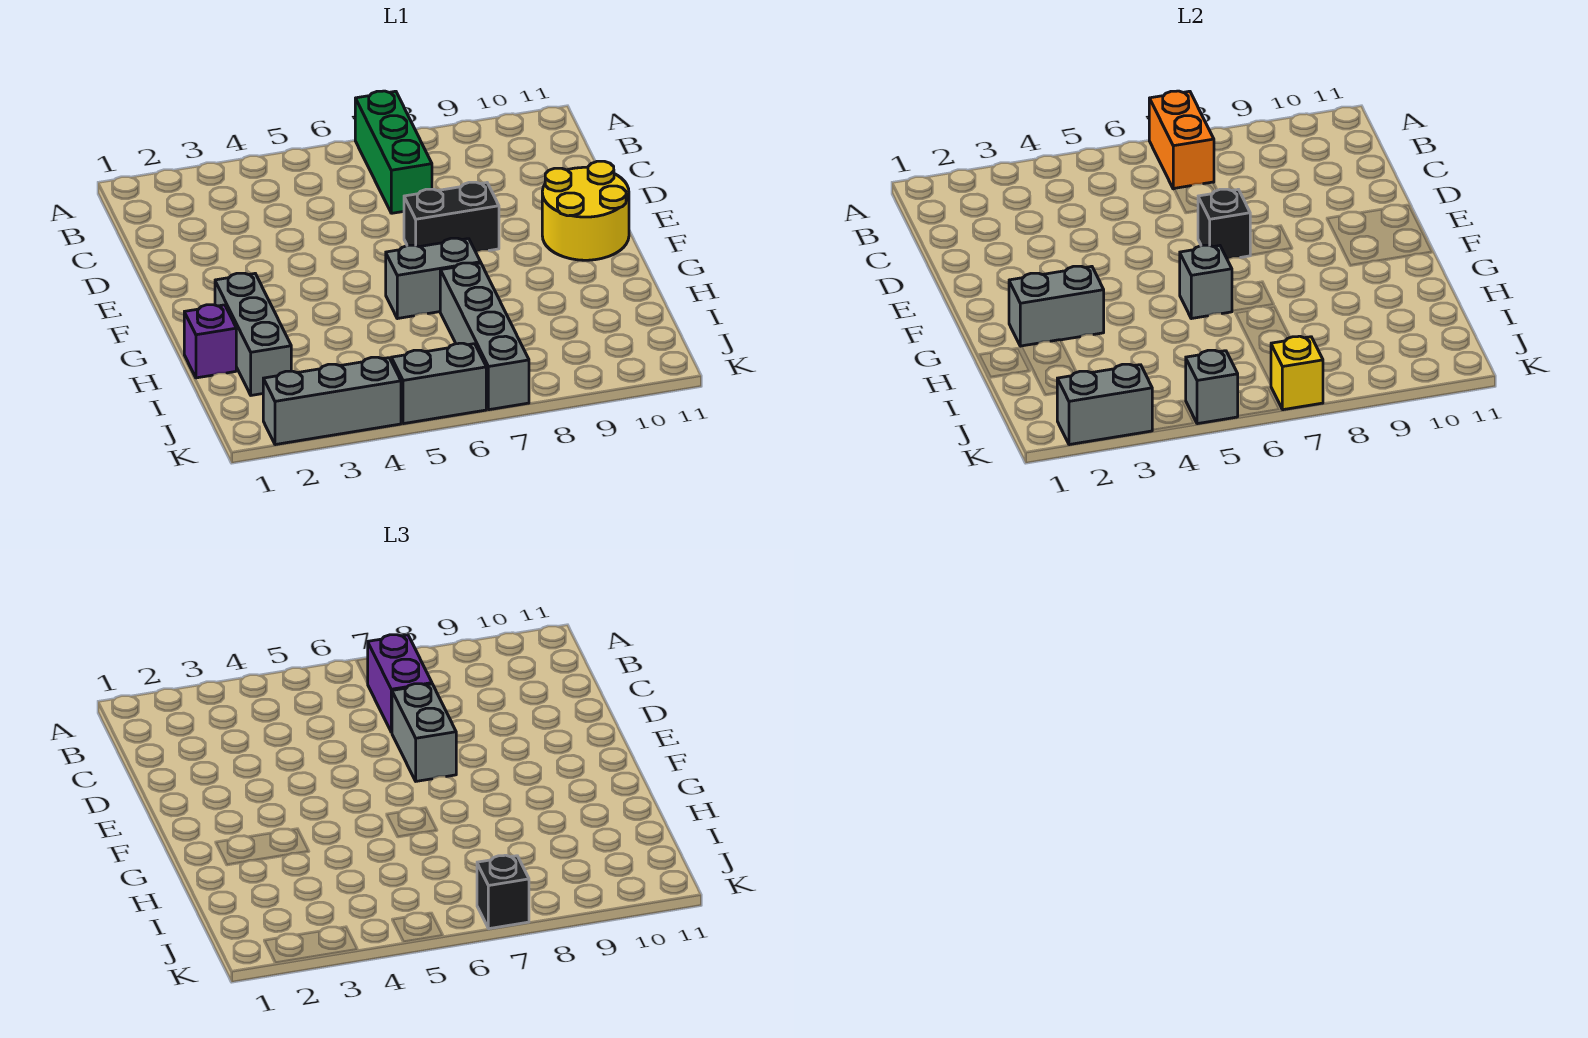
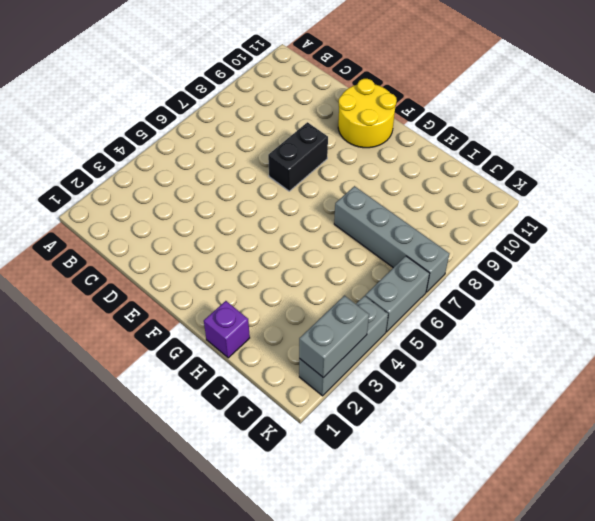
none -> green brick A7:C7 level 1
none -> grey brick G2:I2 level 1
none -> grey brick G6:G7 level 1

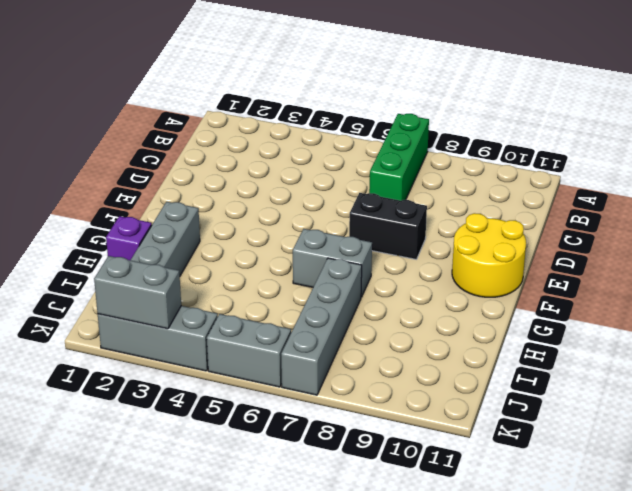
none -> orange brick A7:B7 level 2
none -> black brick E7 level 2
none -> grey brick G2:G3 level 2

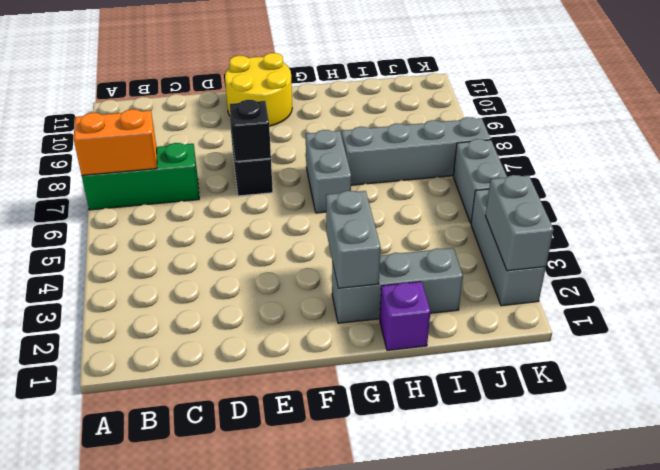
none -> grey brick G6 level 2
none -> grey brick K5 level 2
none -> yellow brick K7 level 2

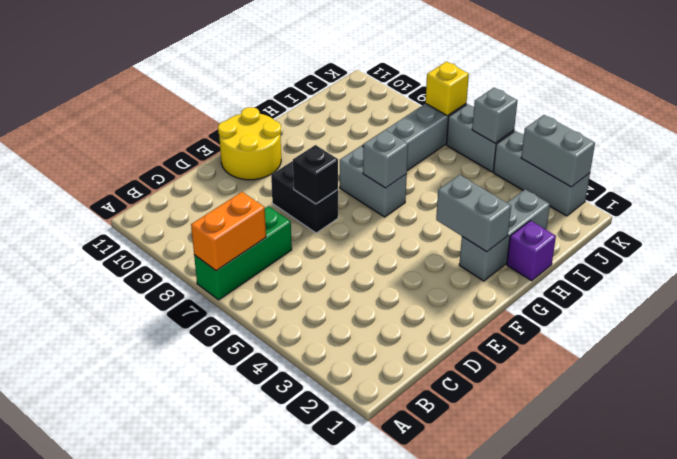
none -> purple brick B7:C7 level 3
none -> grey brick D7:E7 level 3
none -> black brick K7 level 3

